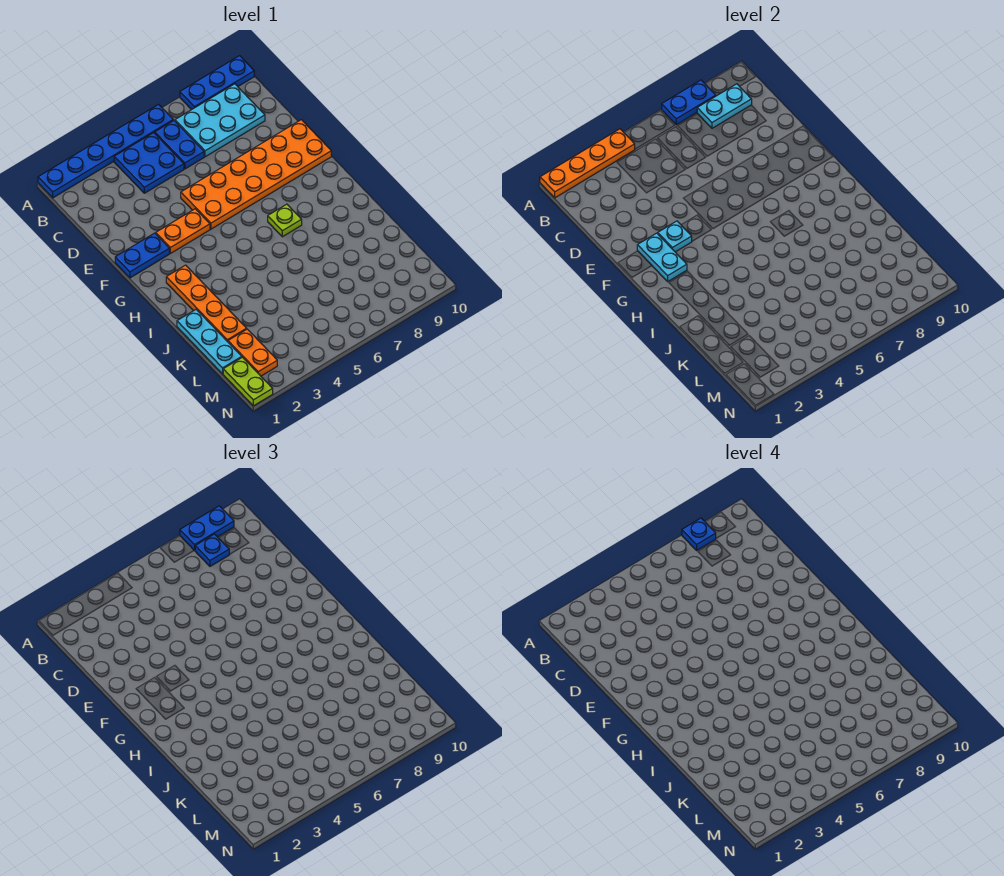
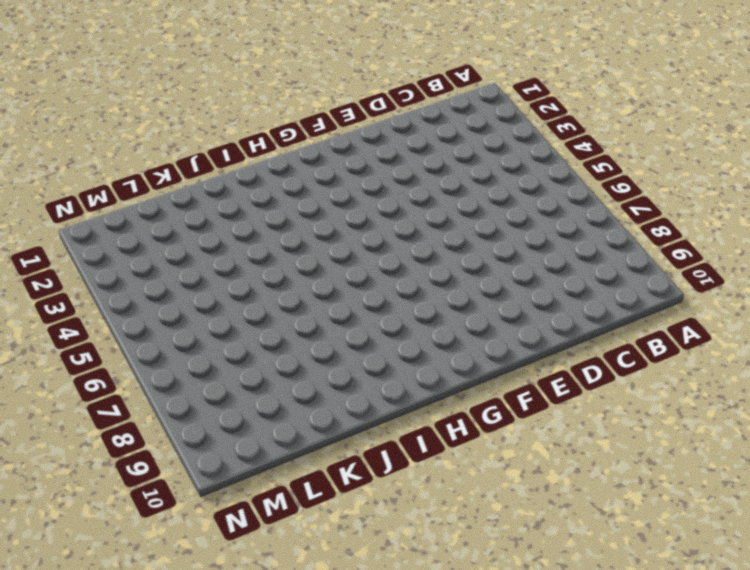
none -> blue plate A1:A6 level 1
none -> blue plate A8:A10 level 1
none -> blue plate B4:C5 level 1

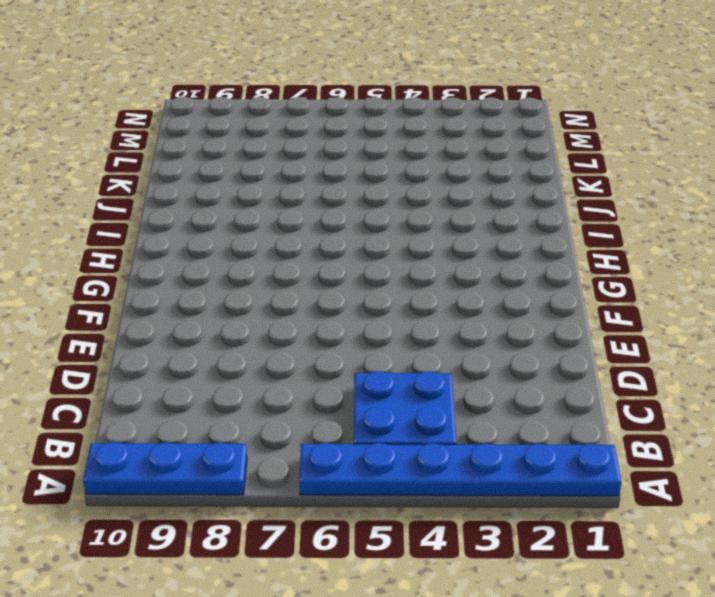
none -> blue plate B6:C6 level 1
none -> cyan plate B7:C9 level 1
none -> orange plate E5:F10 level 1

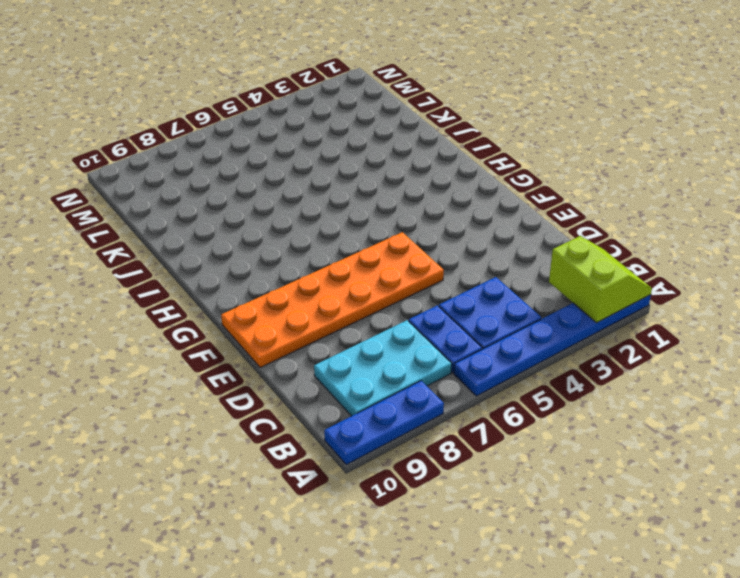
lime slope A1:B2 level 2 top 2 -> orange plate A1:A4 level 2
none -> blue plate F1:F2 level 1
none -> orange plate F3:F4 level 1
none -> orange plate H2:K2 level 1

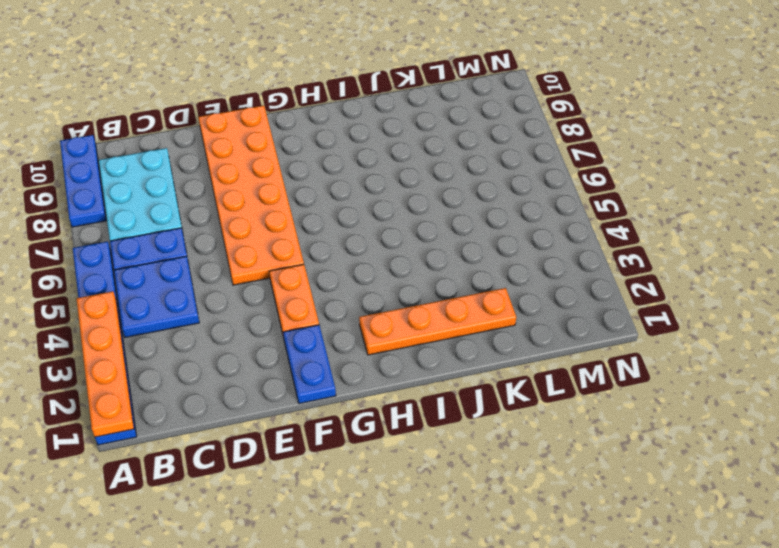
none -> lime plate H7 level 1
none -> cyan plate J1:L1 level 1
none -> orange plate L2:M2 level 1

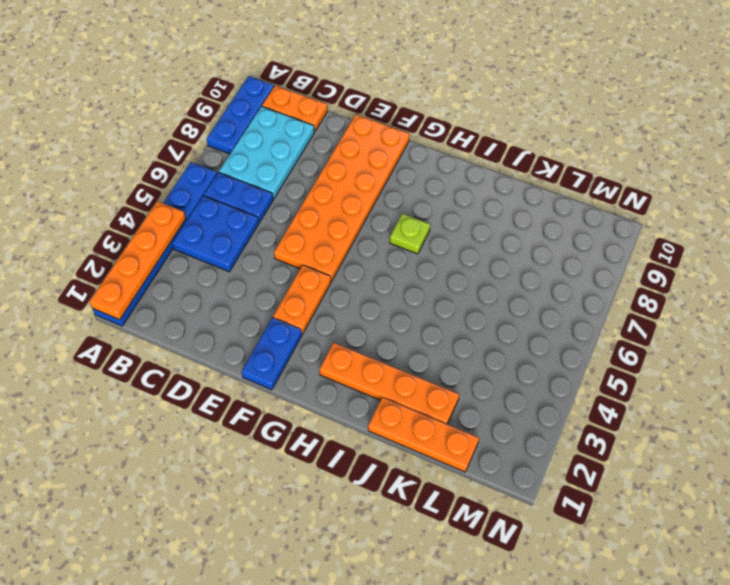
orange plate B10:C10 level 1 -> orange plate L2:M2 level 1
orange plate J1:L1 level 1 -> cyan plate J1:L1 level 1
none -> lime plate M1:N1 level 1
none -> blue plate A7:A8 level 2
none -> cyan plate B8:B9 level 2

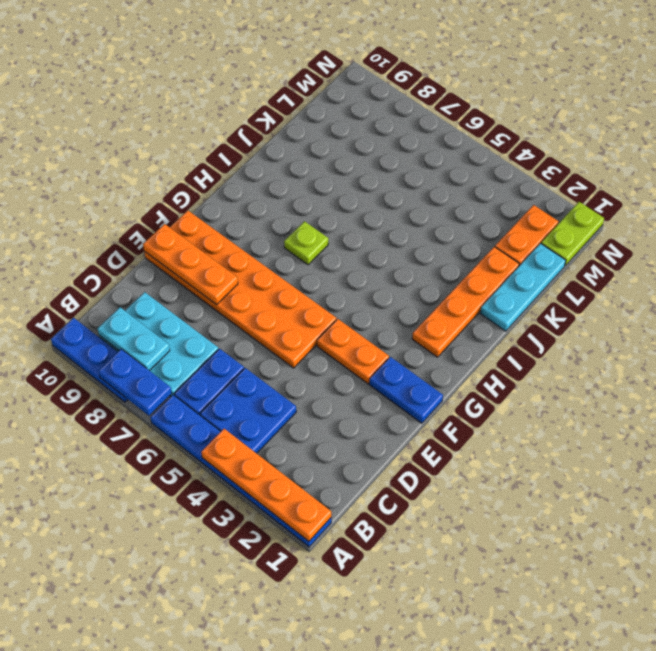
orange plate E8:E10 level 2 -> none
none -> cyan plate F2:G2 level 2
none -> cyan plate F3 level 2
none -> blue plate A8:A9 level 3

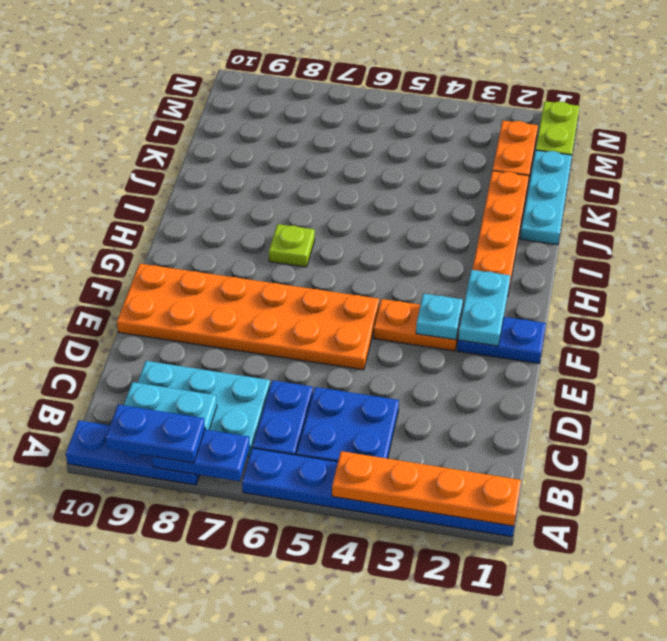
none -> blue plate B8 level 3
none -> blue plate A8 level 4

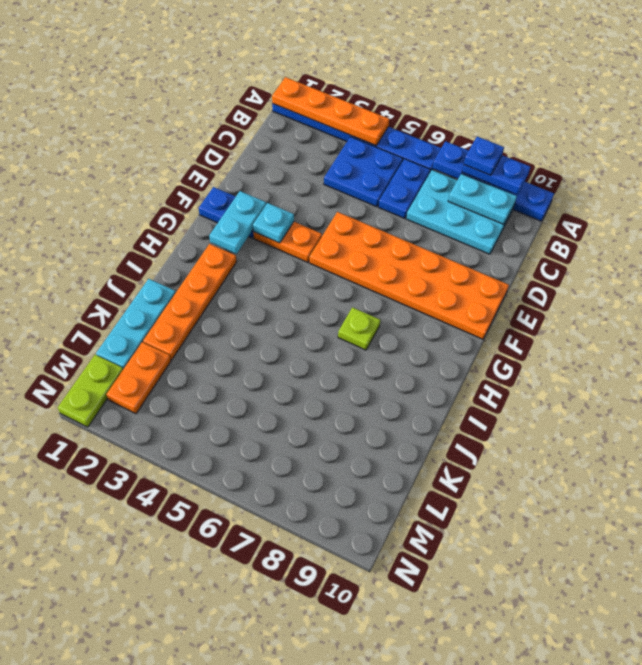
none -> blue plate B8 level 3

